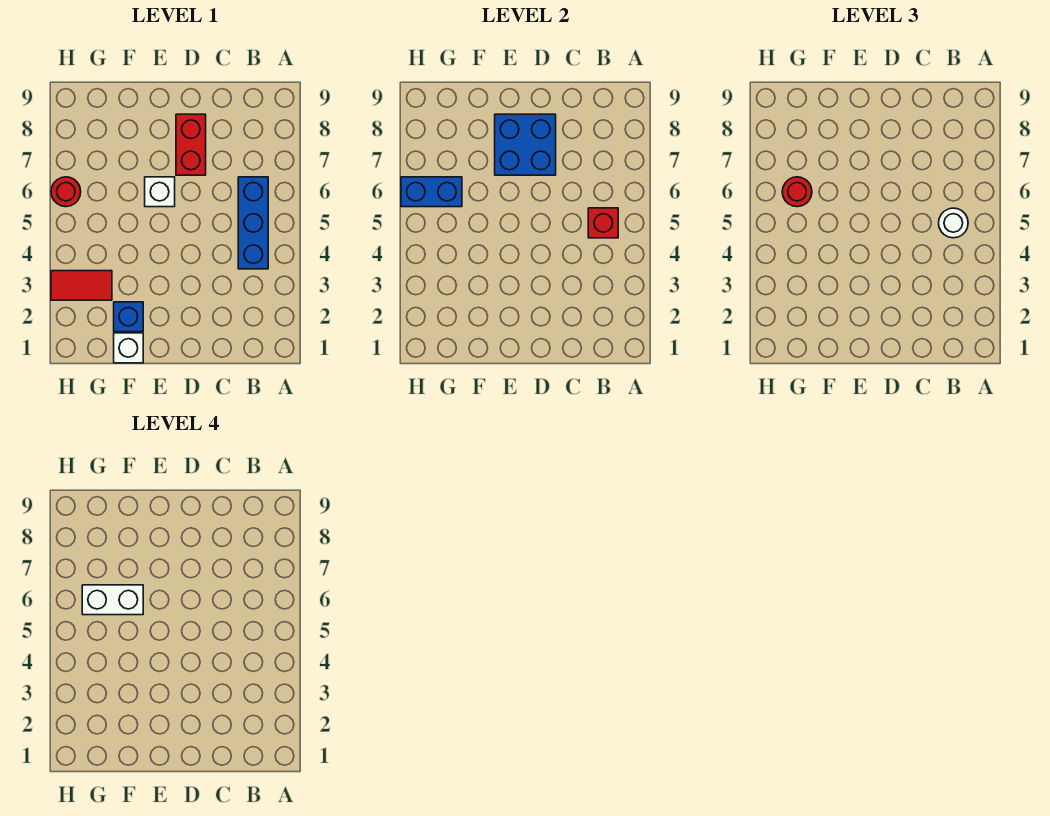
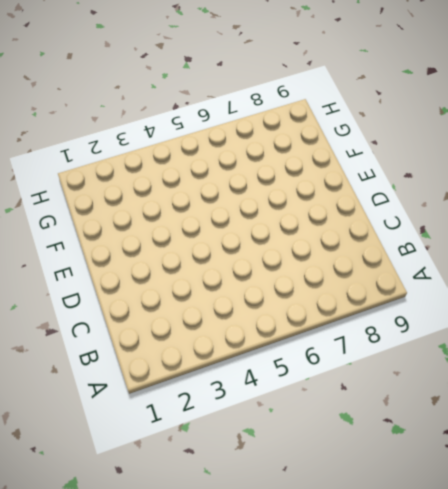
none -> blue brick B4:B6 level 1
none -> red brick D7:D8 level 1
none -> white brick E6 level 1

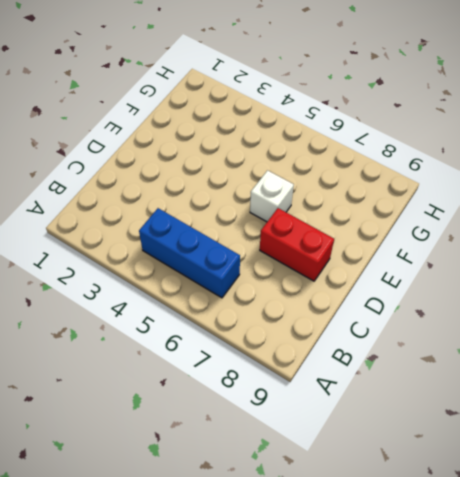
none -> white brick F1 level 1
none -> blue brick F2 level 1
none -> red tile G3:H3 level 1

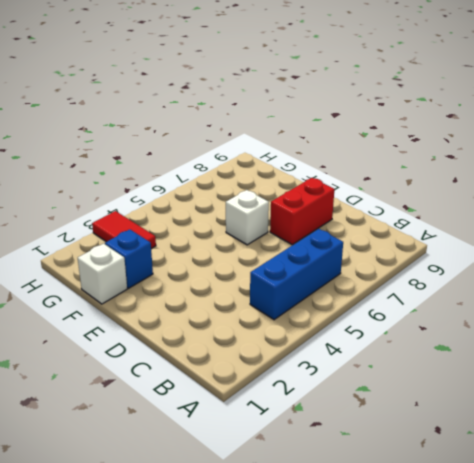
none -> red round brick H6 level 1
none -> red brick B5 level 2
none -> blue brick D7:E8 level 2

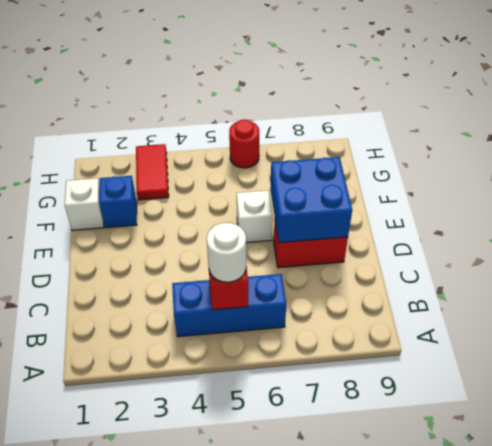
none -> blue brick G6:H6 level 2
none -> red round brick G6 level 3
none -> white brick F6:G6 level 4

